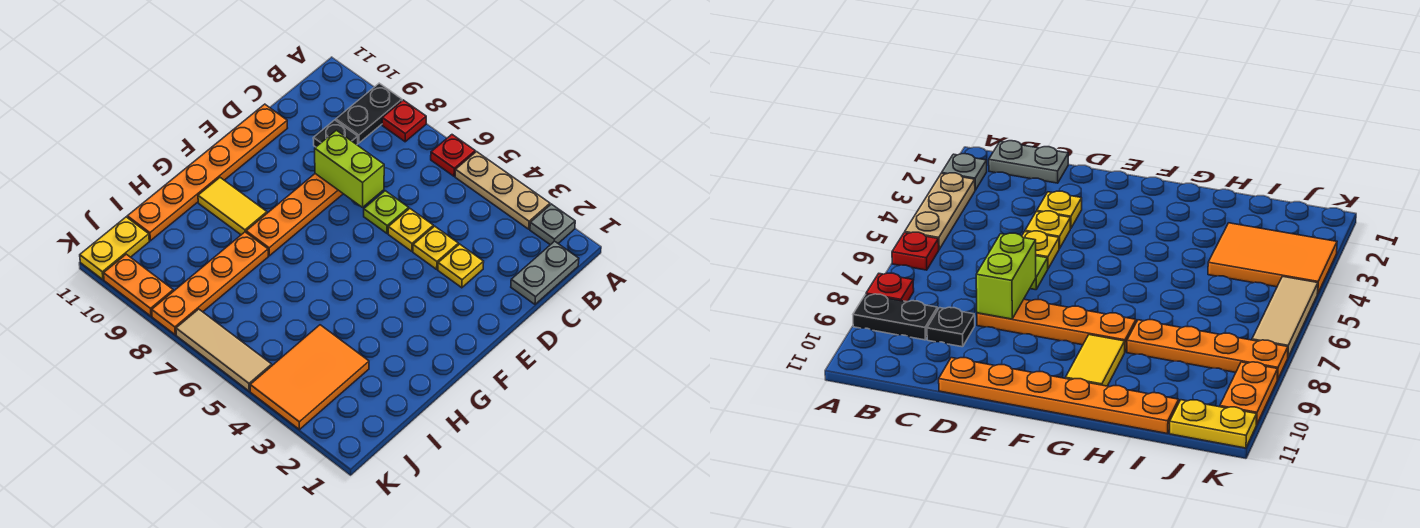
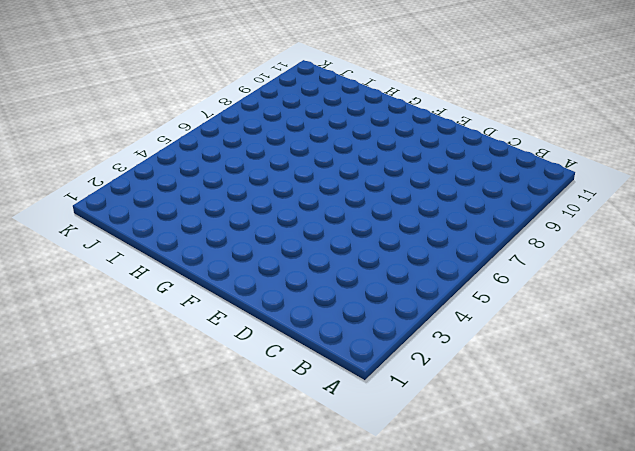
none -> grey plate A2 level 1
none -> tan plate A3:A5 level 1
none -> red plate A6 level 1

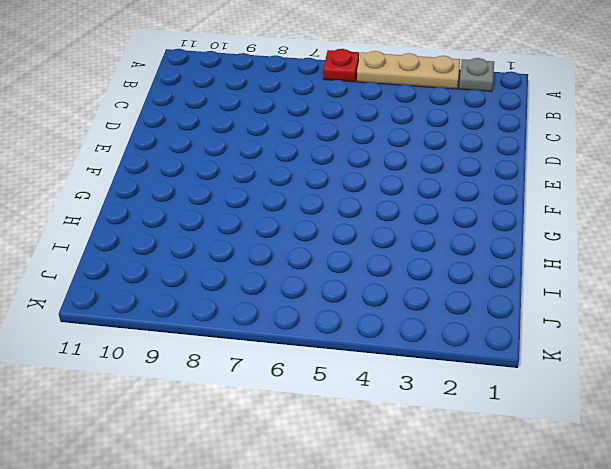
none -> red plate A8 level 1
none -> black plate A9:B9 level 1
none -> grey plate B1:C1 level 1

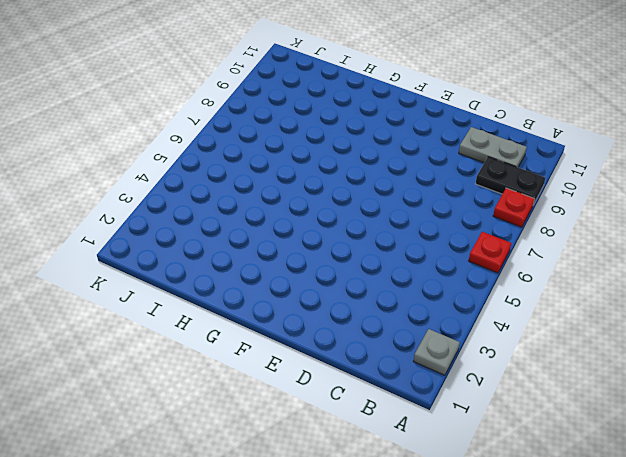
grey plate B10:C10 level 1 -> grey plate B1:C1 level 1
none -> tan plate A3:A5 level 1
none -> black plate C9 level 1
none -> yellow plate D3 level 1

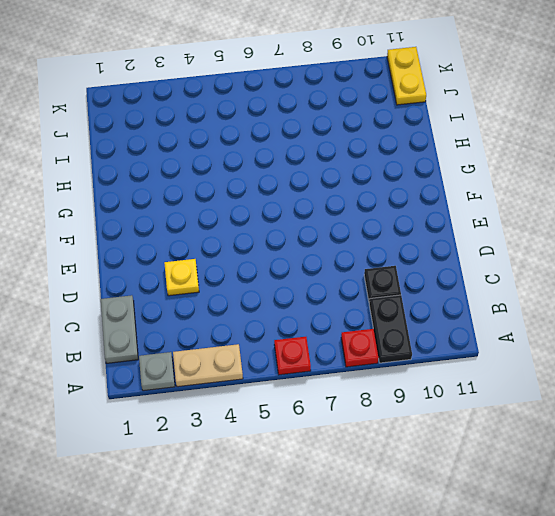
tan plate A3:A4 level 1 -> tan plate A3:A5 level 1
none -> yellow plate D4 level 1
none -> yellow plate D5 level 1
none -> lime plate D6 level 1

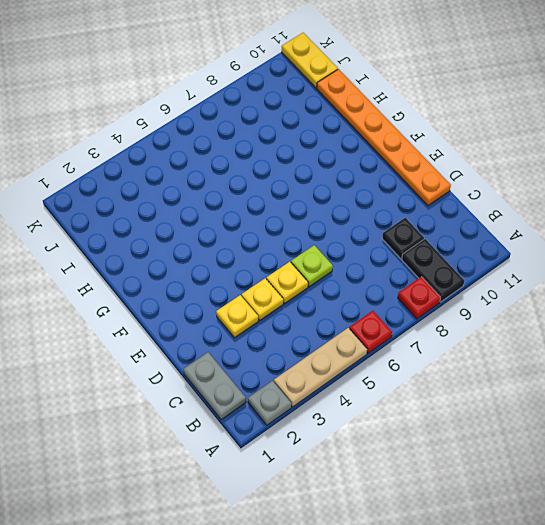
none -> orange plate D8:G8 level 1
none -> yellow tile G9:G10 level 1
none -> orange plate H8:K8 level 1

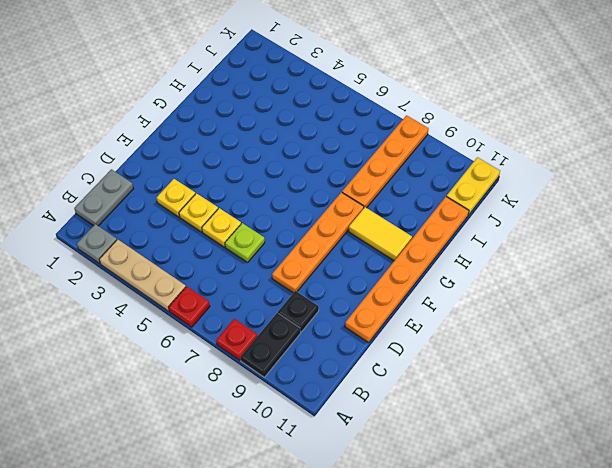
none -> orange tile I3:K4 level 1
none -> tan tile K5:K7 level 1
none -> orange plate K9:K10 level 1

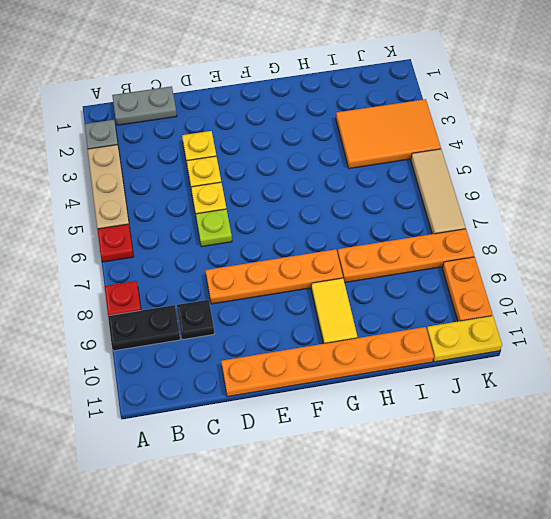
none -> lime brick D7:D8 level 2

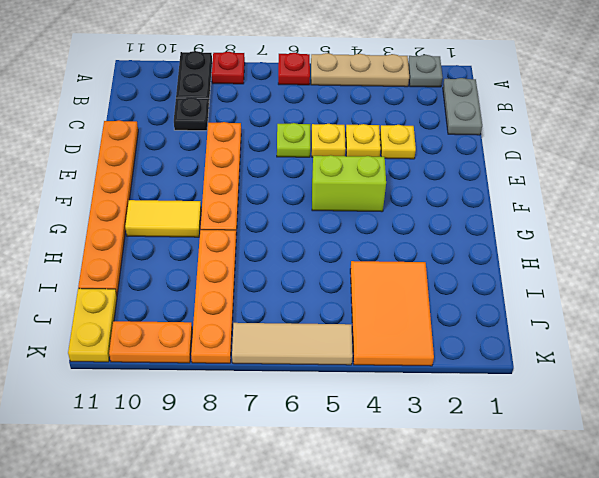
lime brick F4:F5 level 1 -> lime brick D7:D8 level 2

